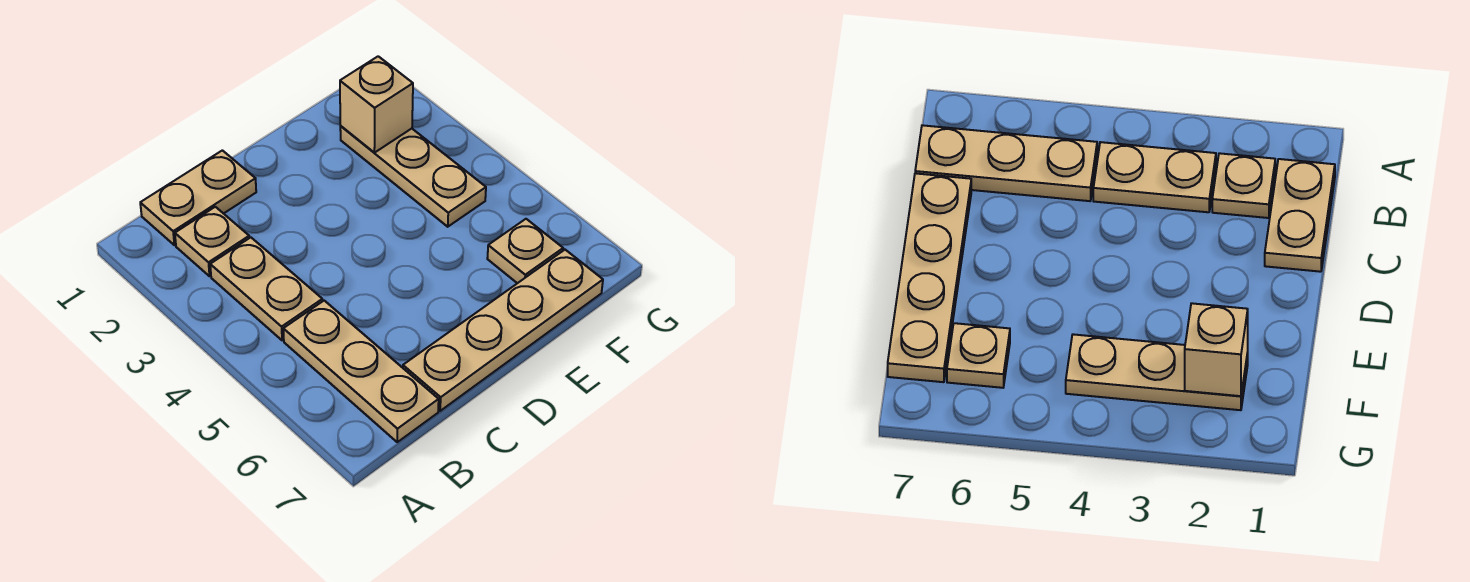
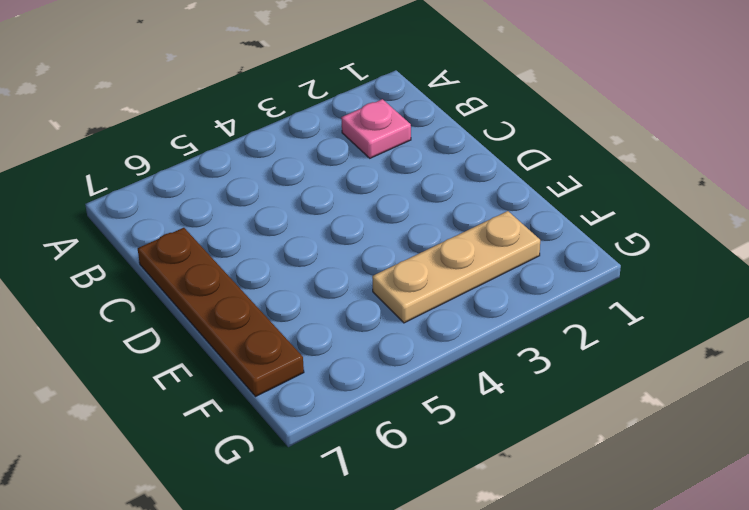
pink plate B2 level 1 -> tan plate B2 level 1
brown plate C7:F7 level 1 -> tan plate C7:F7 level 1
none -> tan plate B1:C1 level 1
none -> tan plate B3:B4 level 1

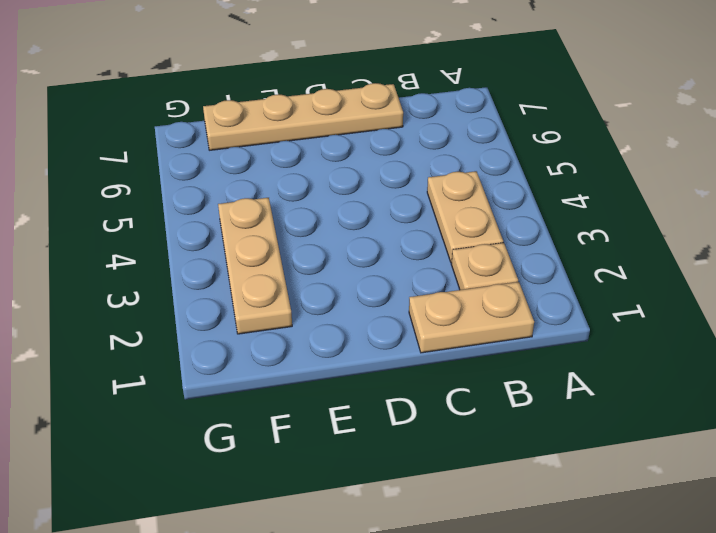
none -> tan plate B5:B7 level 1
none -> tan plate F6 level 1

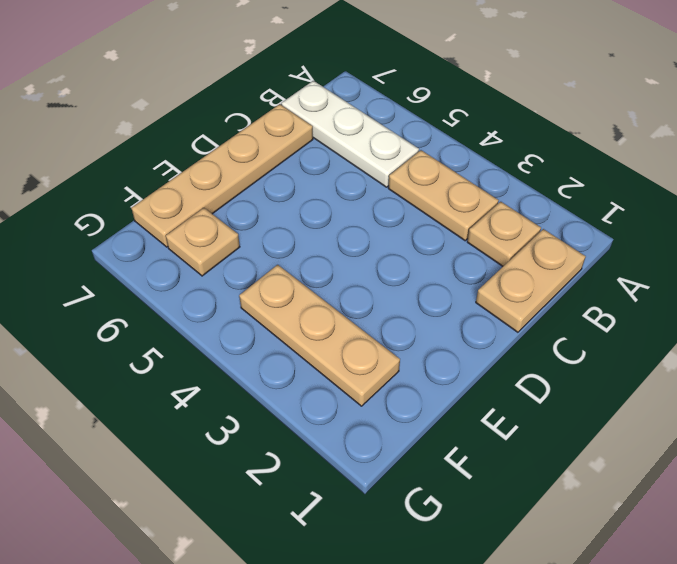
white plate B5:B7 level 1 -> tan plate B5:B7 level 1
none -> tan brick F2 level 2

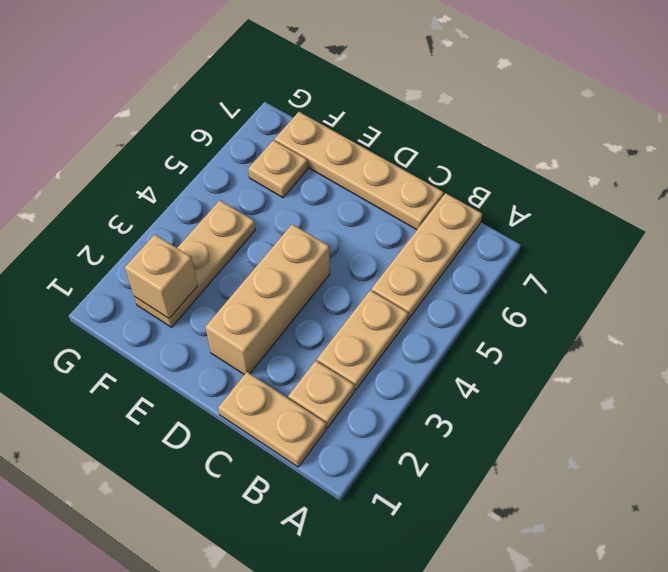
tan brick D2:D4 level 1 -> none

